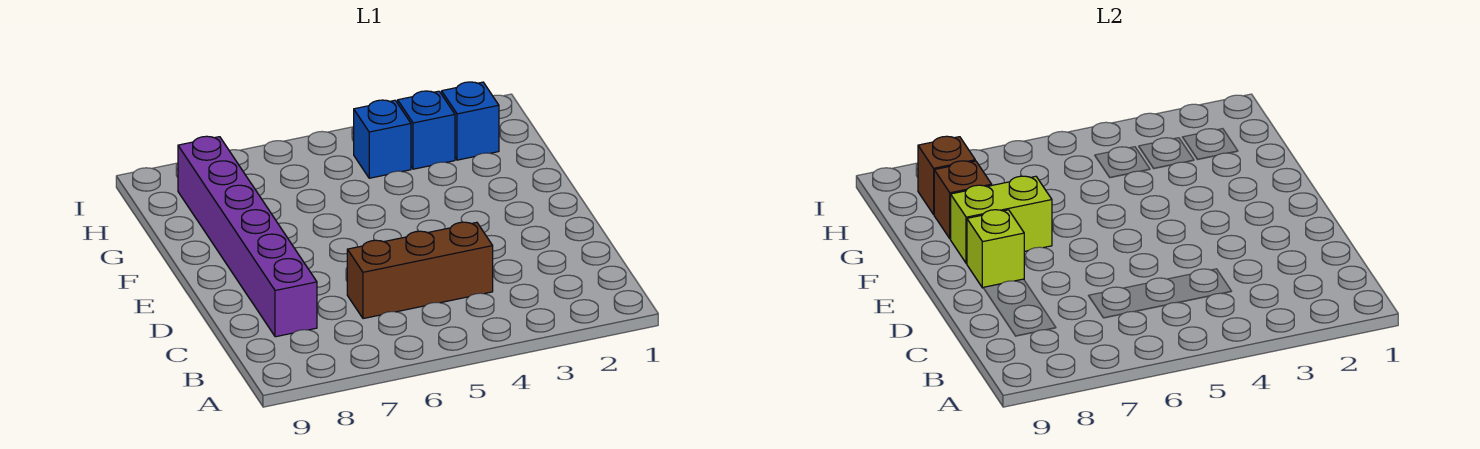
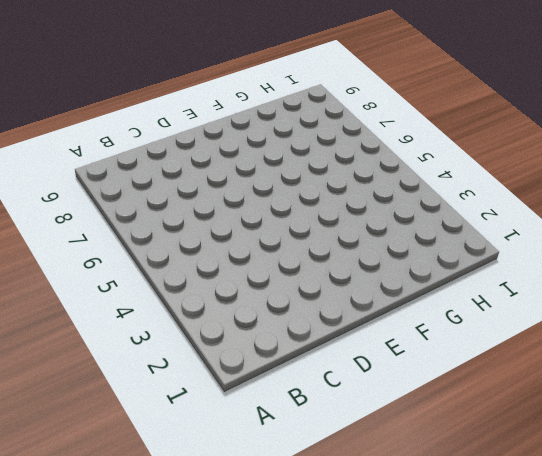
none -> brown brick C4:C6 level 1
none -> purple brick C8:H8 level 1

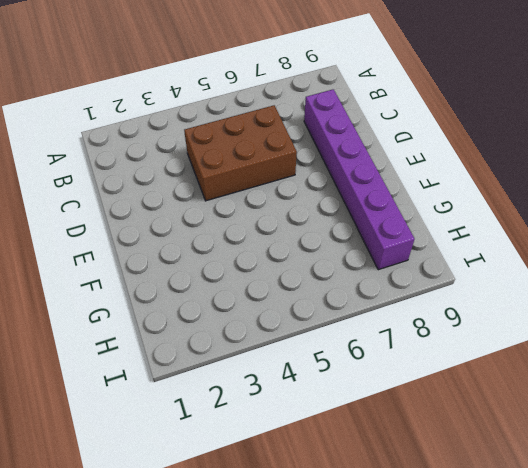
brown brick C4:D6 level 1 -> brown brick C4:C6 level 1
none -> blue brick H2 level 1
none -> blue brick H3 level 1

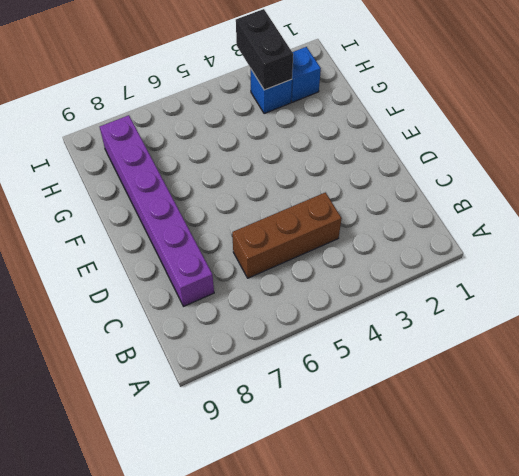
black brick H3:I3 level 2 -> none
none -> blue brick H4 level 1
none -> lime brick E8 level 2

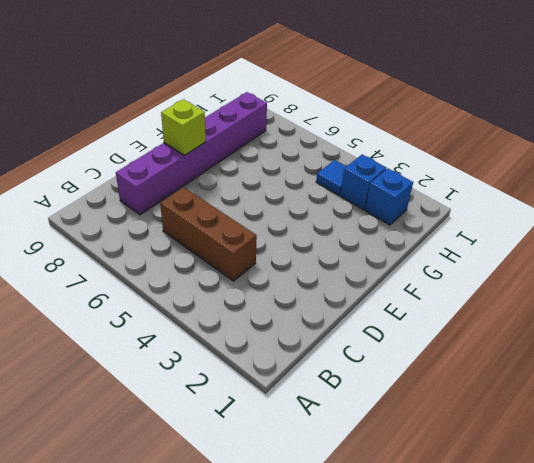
blue tile H4 level 1 -> blue brick H4 level 1
none -> lime brick F7:F8 level 2
none -> brown brick G8 level 2

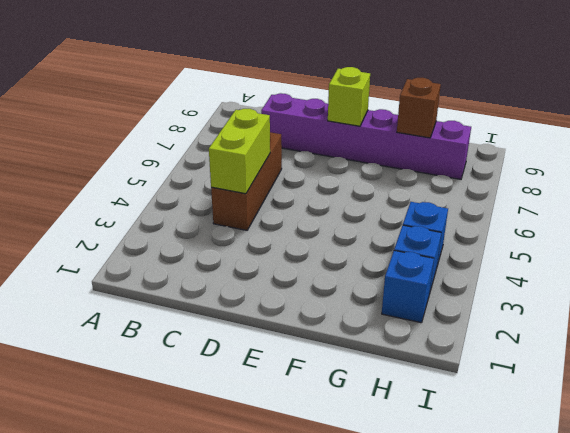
lime brick C4:C5 level 2 -> lime brick F7:F8 level 2
none -> brown brick H8 level 2

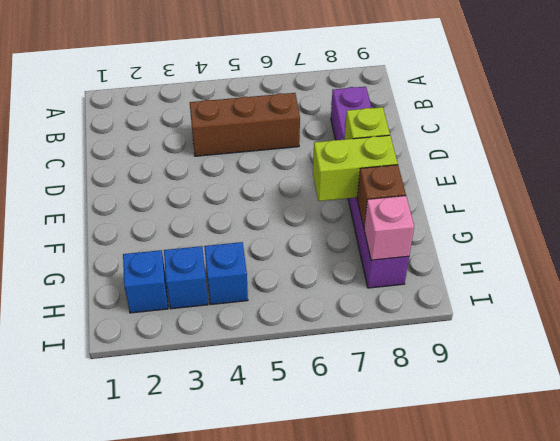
pink brick H8 level 2 -> brown brick H8 level 2

